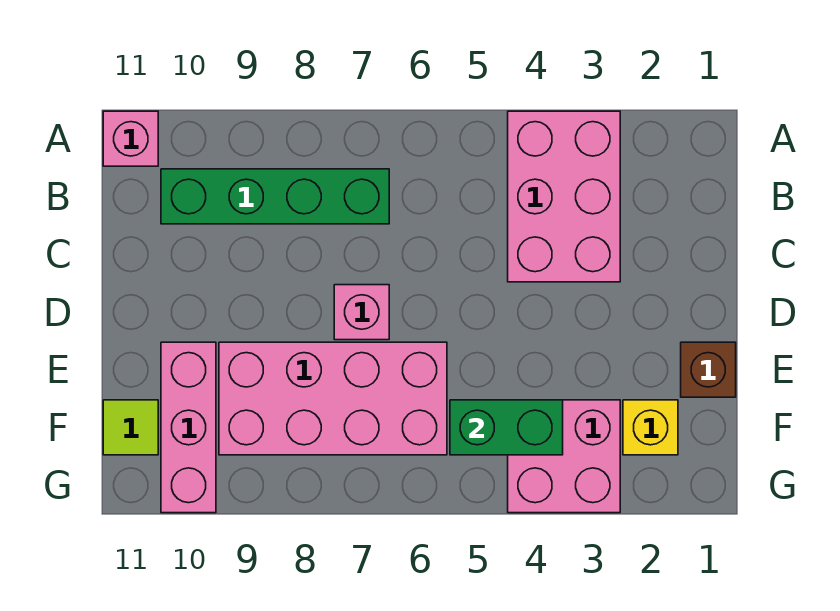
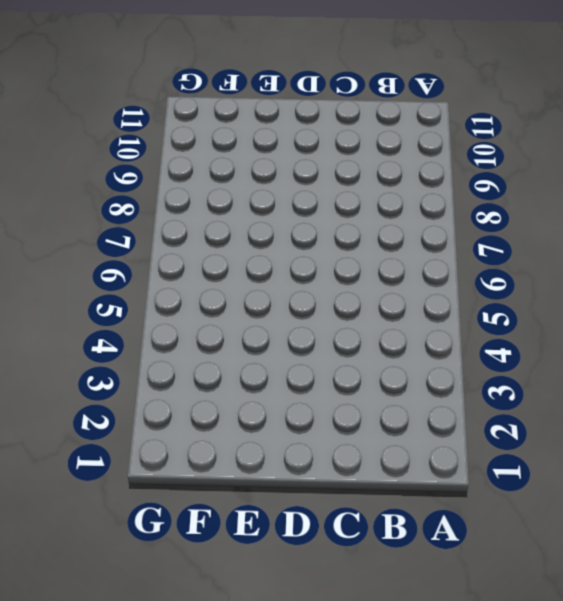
none -> pink brick A3:C4 level 1
none -> pink brick A11 level 1

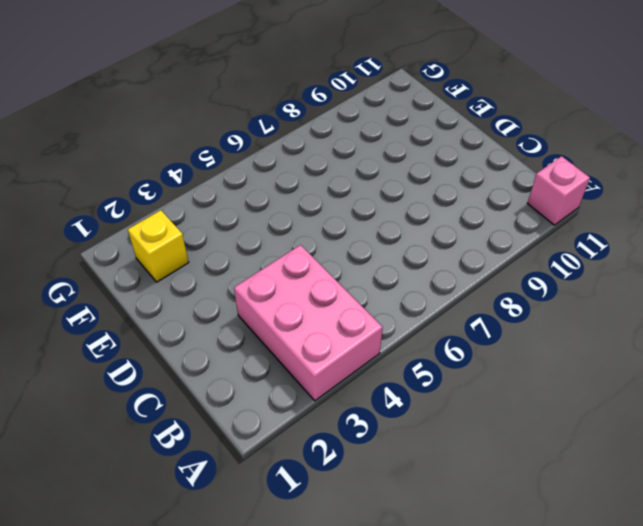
none -> green brick B7:B10 level 1
none -> pink brick D7 level 1

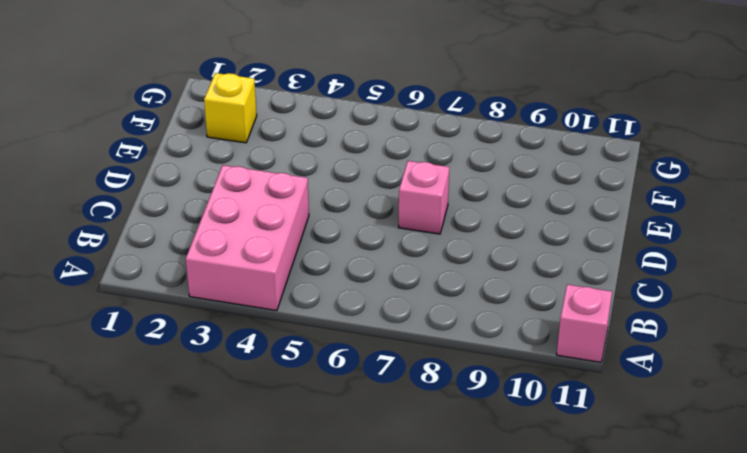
none -> green brick B7:B10 level 1
none -> brown brick E1 level 1

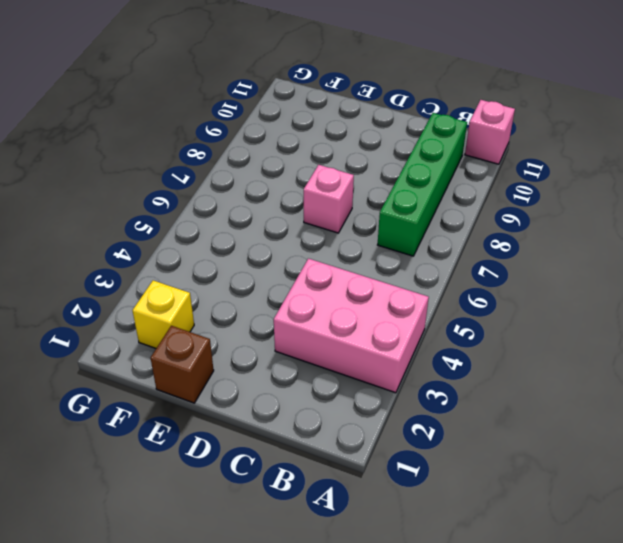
none -> pink brick E6:F9 level 1
none -> pink brick E10:G10 level 1

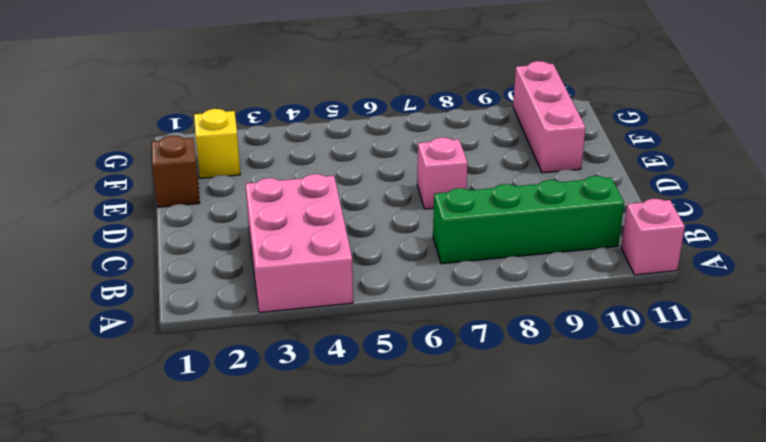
none -> pink brick E6:F9 level 1
none -> pink brick F3:G4 level 1

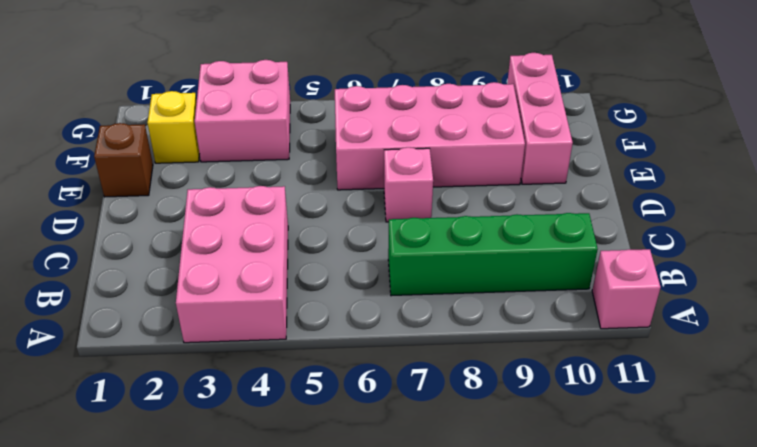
none -> lime tile F11 level 1
none -> green brick F4:F5 level 2

